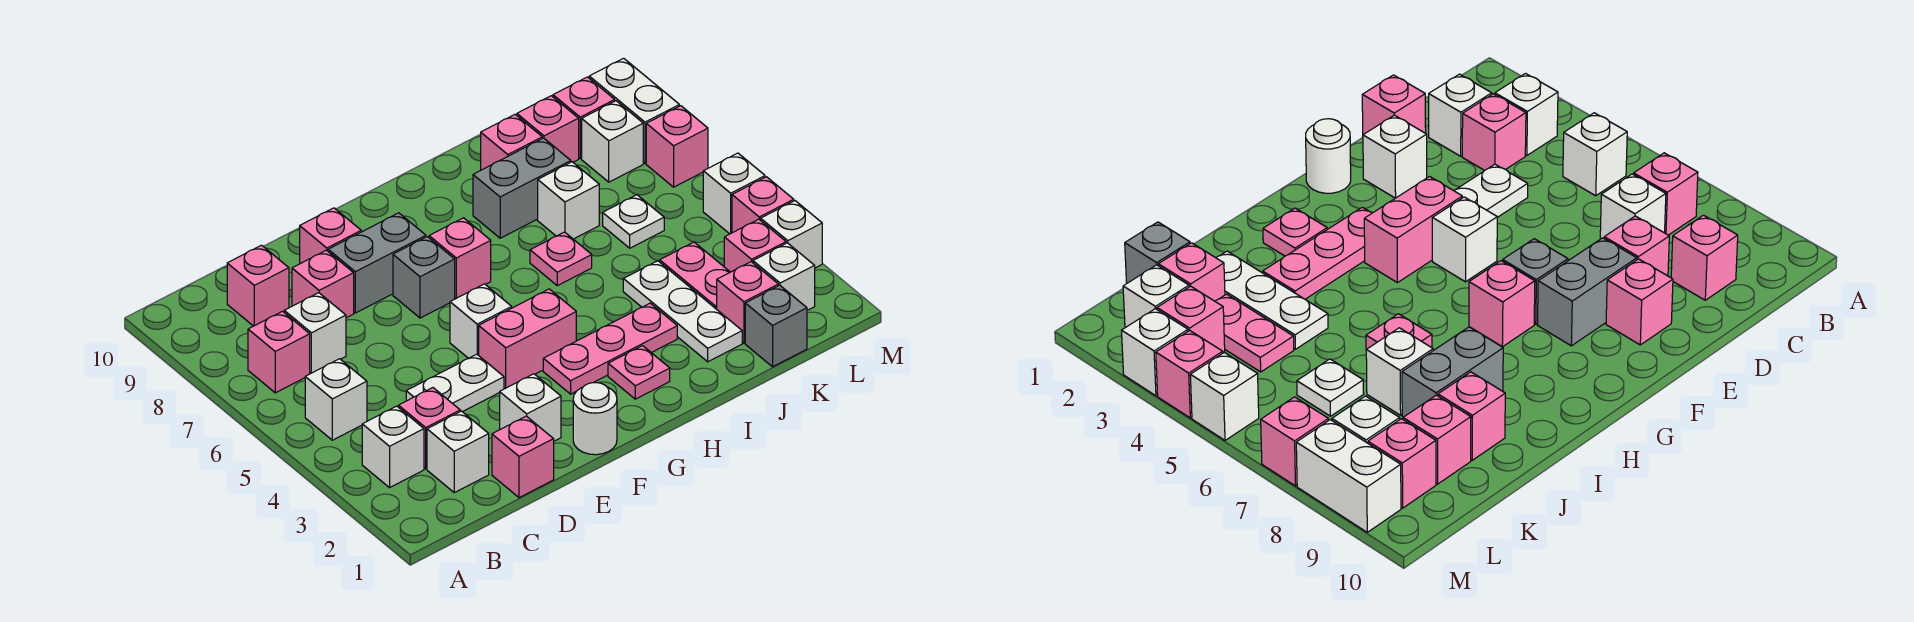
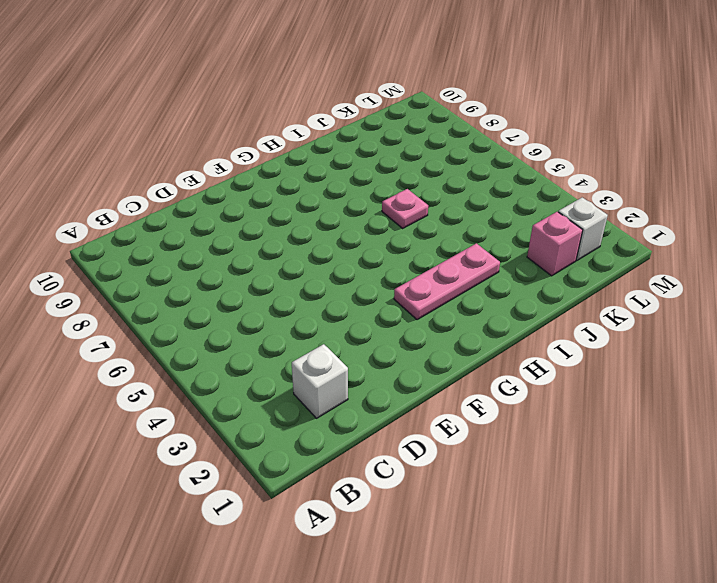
none -> white brick B3 level 1
none -> white brick B5 level 1
none -> pink brick B7 level 1
none -> pink brick C3 level 1

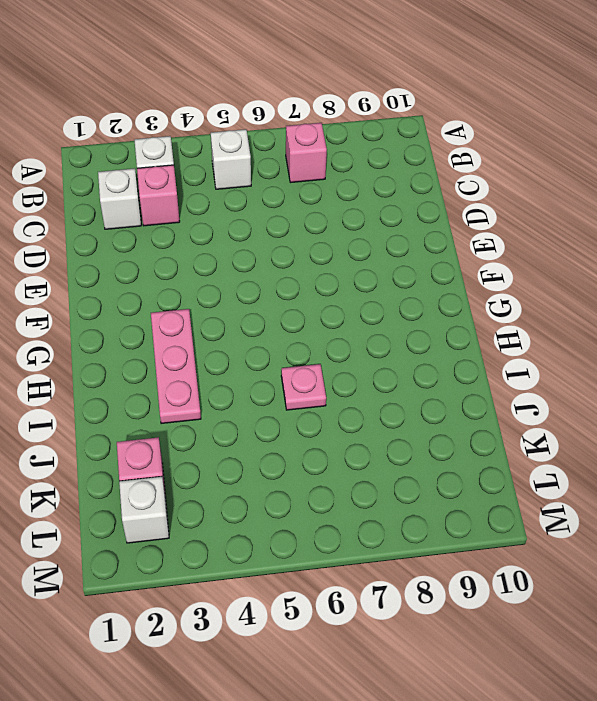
none -> white brick C7 level 1
none -> pink brick C9 level 1
none -> pink brick D1 level 1
none -> white plate D4:E4 level 1

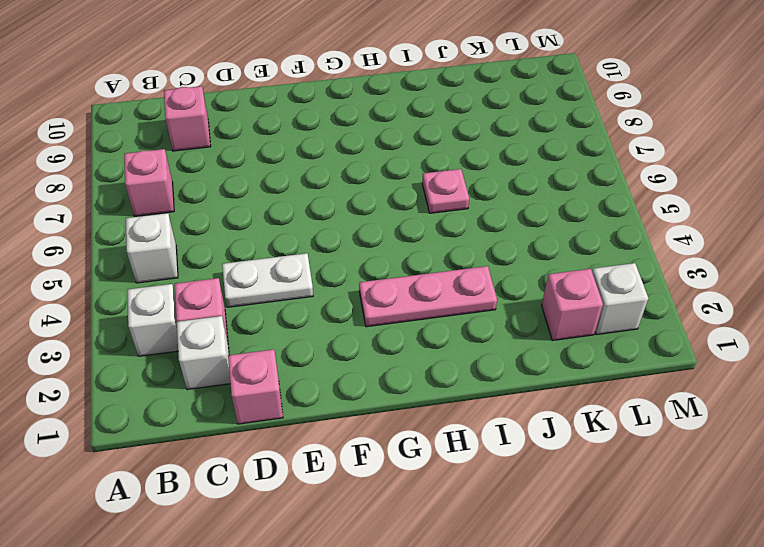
none -> white brick C7 level 1
none -> pink brick D8 level 1
none -> white brick E2 level 1
none -> grey brick E8:F8 level 1

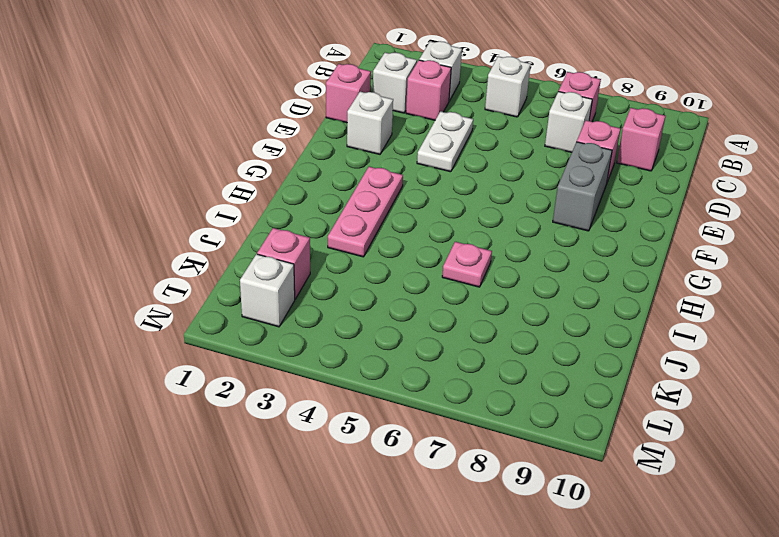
none -> pink brick E9 level 1
none -> white round brick F1 level 1
none -> pink brick F4:G4 level 1
none -> white brick F5 level 1

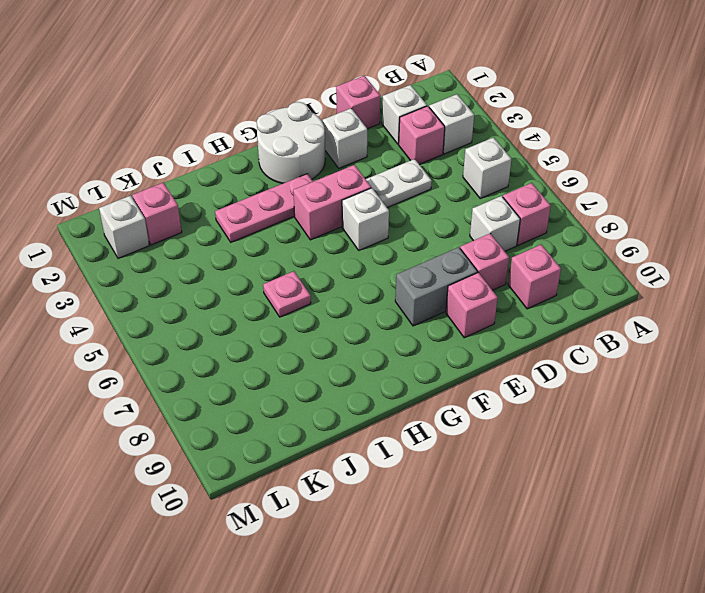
white round brick F1:G2 level 1 -> white round brick F1 level 1
none -> grey brick F7 level 1
none -> pink brick G7 level 1
none -> pink plate H2 level 1
none -> grey brick I8:J8 level 1

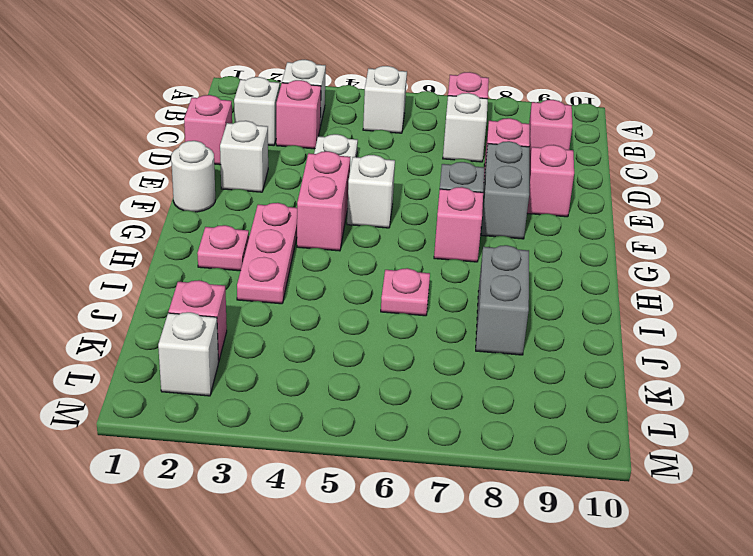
none -> white plate J2:J4 level 1
none -> white brick J7 level 1
none -> pink brick J9 level 1
none -> grey brick K1 level 1

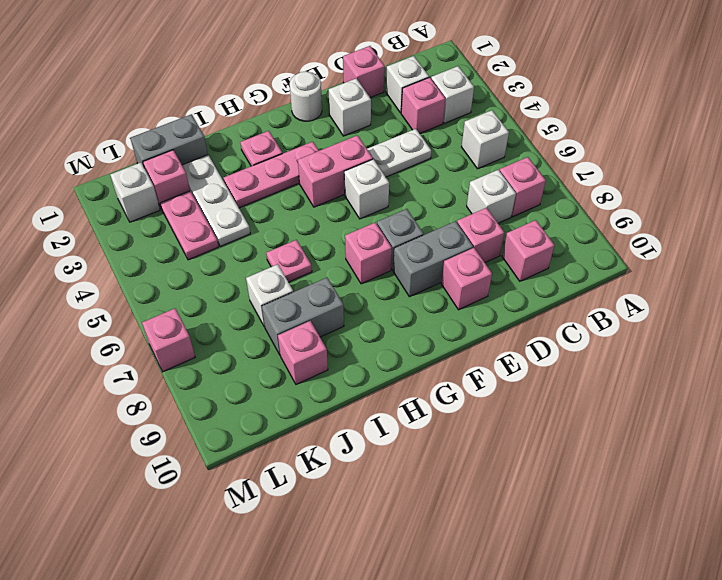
grey brick J1:K1 level 1 -> grey brick K1 level 1
none -> white plate K6 level 1
none -> pink brick K9 level 1
none -> pink brick L3 level 1
none -> white brick L8 level 1

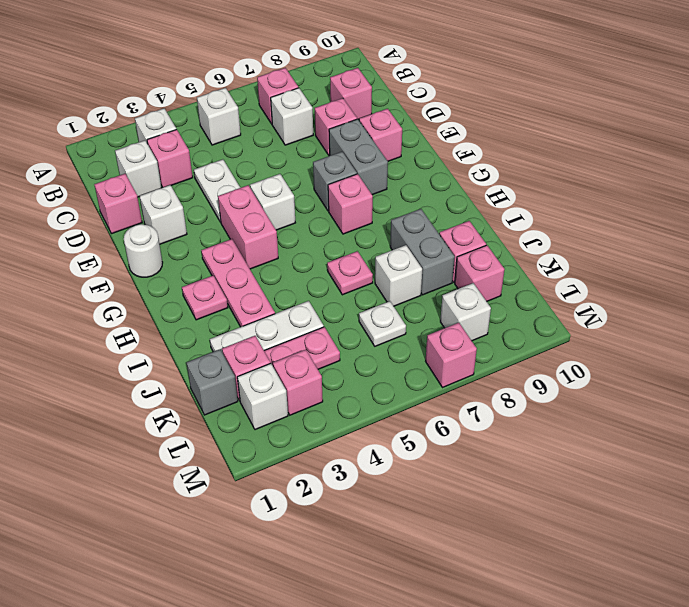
none -> pink brick L9 level 1
none -> white brick M3 level 1
none -> pink brick M4 level 1
none -> white brick M5 level 1

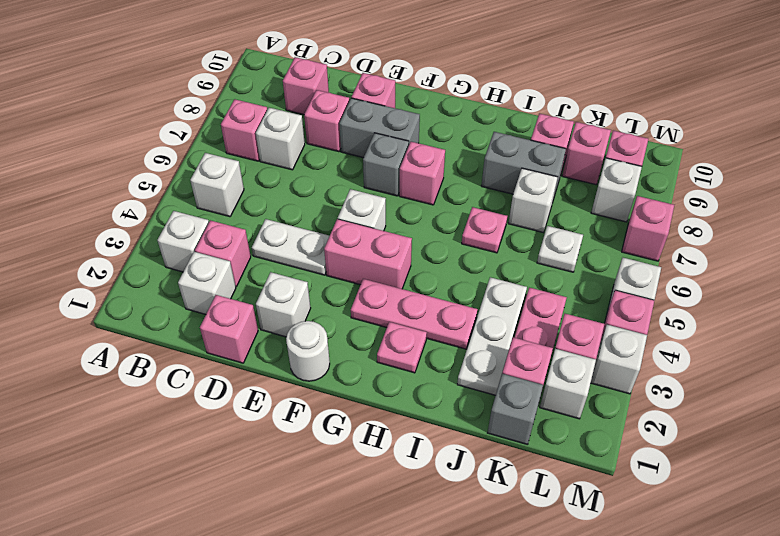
none -> white brick M8:M9 level 1

